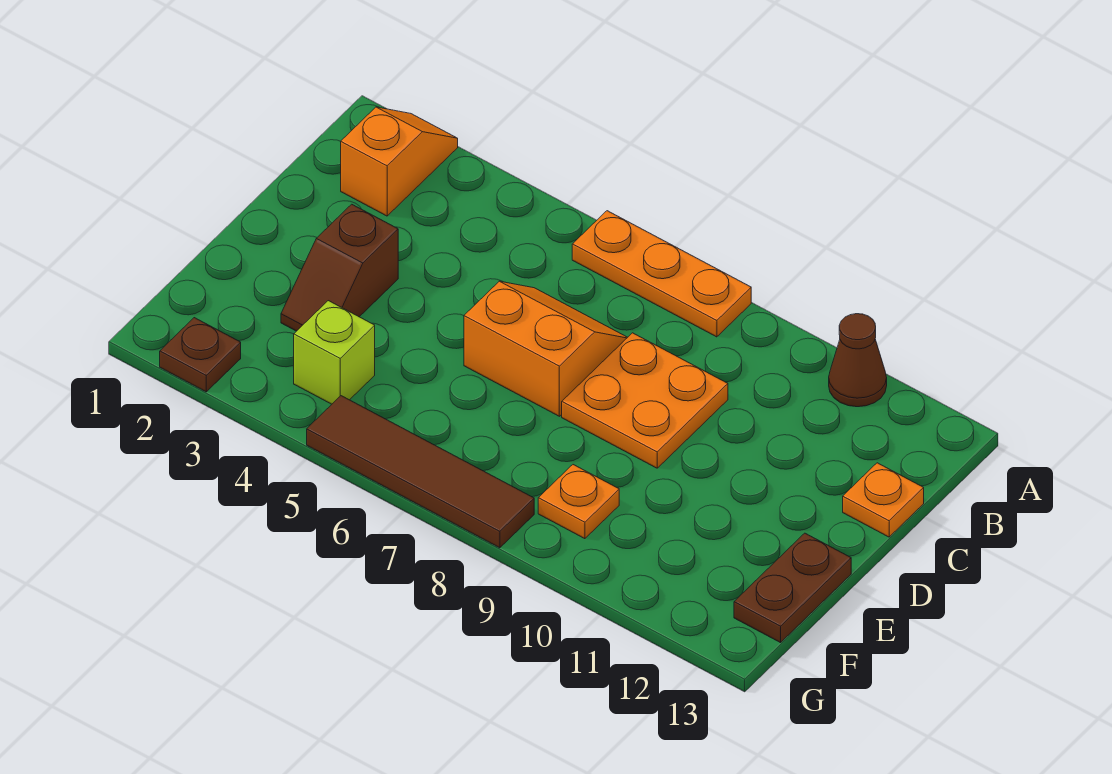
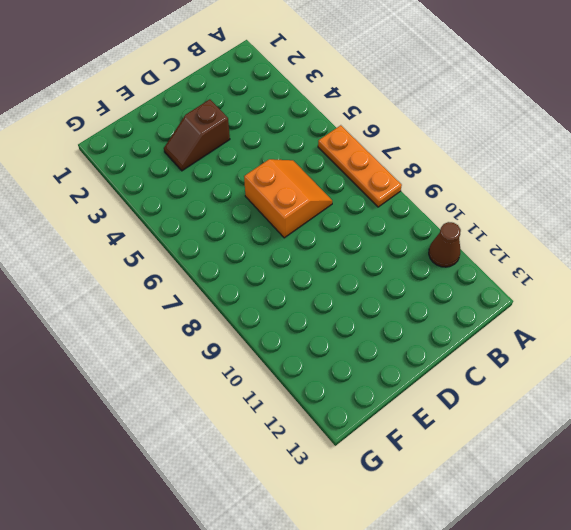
none -> orange slope A2:B2 level 1 top B
none -> orange plate C8:D9 level 1
none -> orange plate C13 level 1

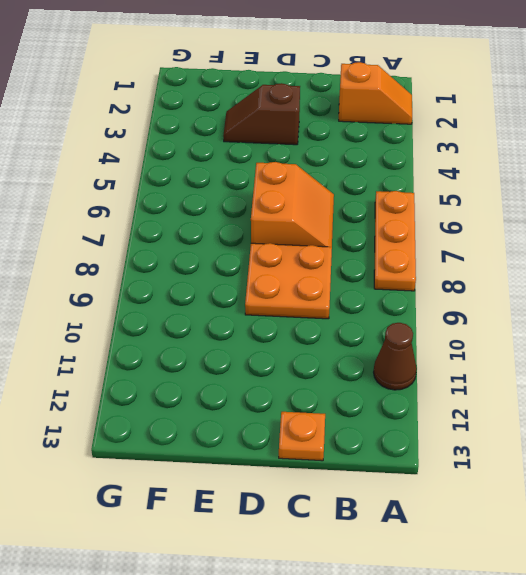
none -> brown plate E13:F13 level 1
none -> lime brick F4 level 1
none -> orange plate F9 level 1

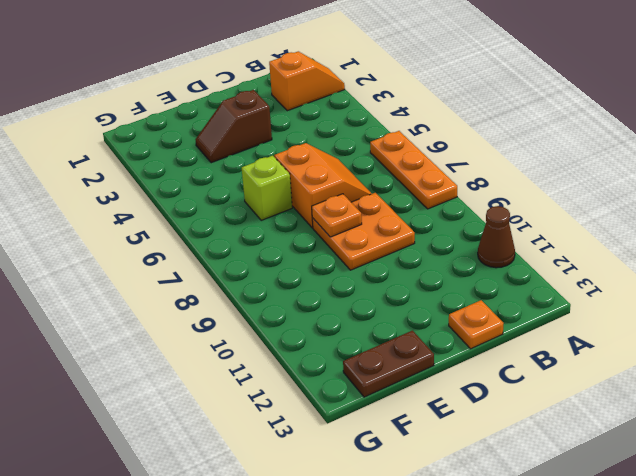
orange plate D8 level 2 -> orange plate F9 level 1
lime brick E6 level 1 -> lime brick F4 level 1
none -> brown plate G2 level 1
none -> brown tile G5:G8 level 1

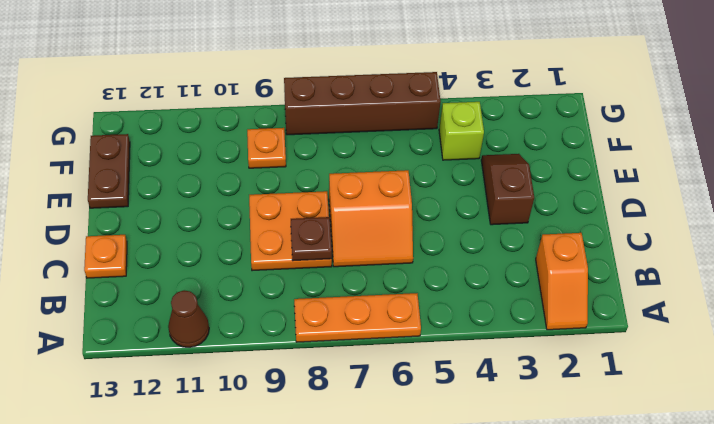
brown plate C8 level 2 -> brown plate G2 level 1
brown brick G5:G8 level 1 -> brown tile G5:G8 level 1

